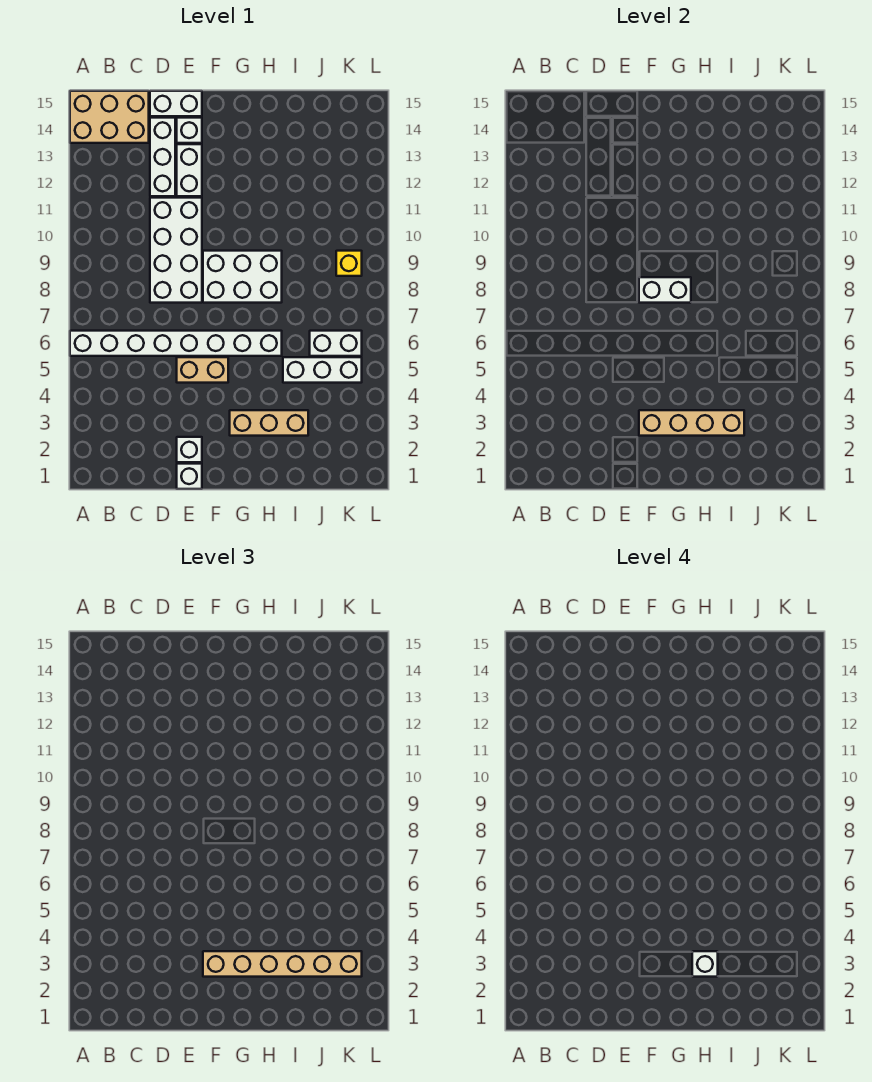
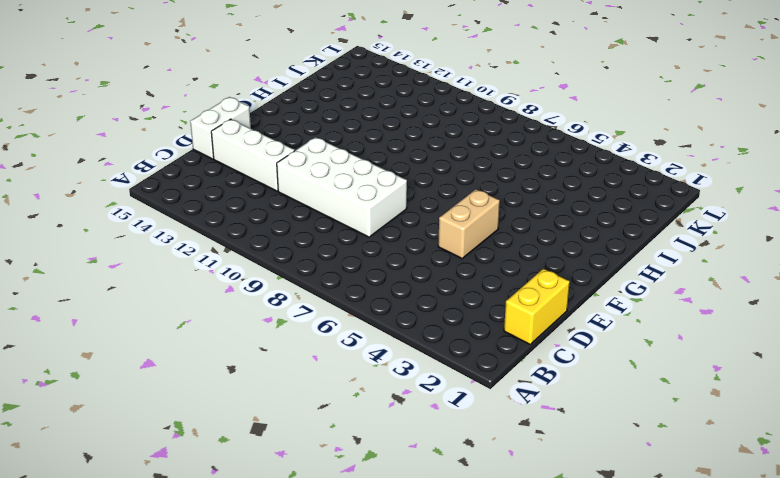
yellow brick C1:D1 level 1 -> none
none -> white brick A6:H6 level 1
none -> tan brick A14:C15 level 1
none -> white brick E1 level 1

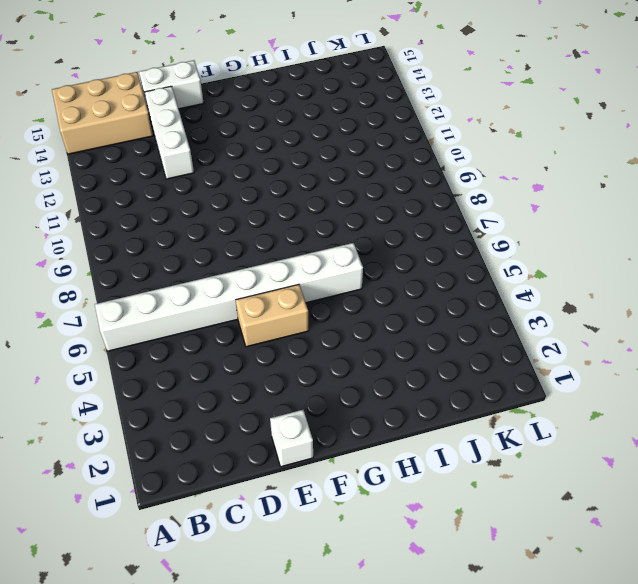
none -> white brick D8:E11 level 1
none -> white brick E2 level 1
none -> white brick E12:E13 level 1

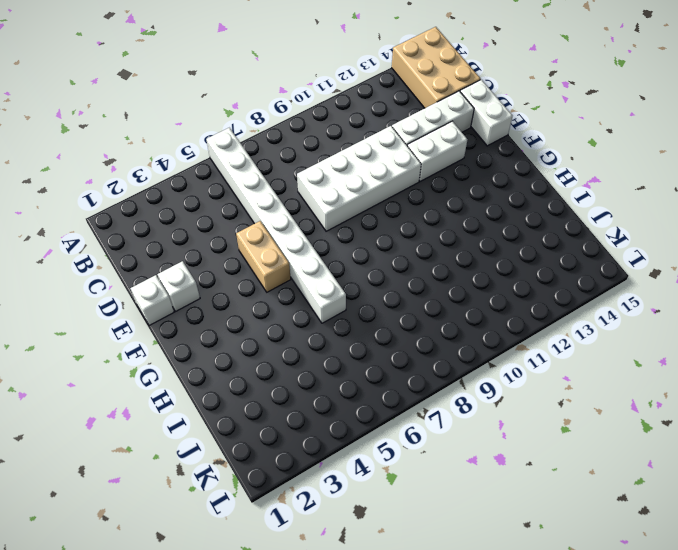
none -> white brick E14 level 1
none -> white brick F8:H9 level 1
none -> tan brick G3:I3 level 1

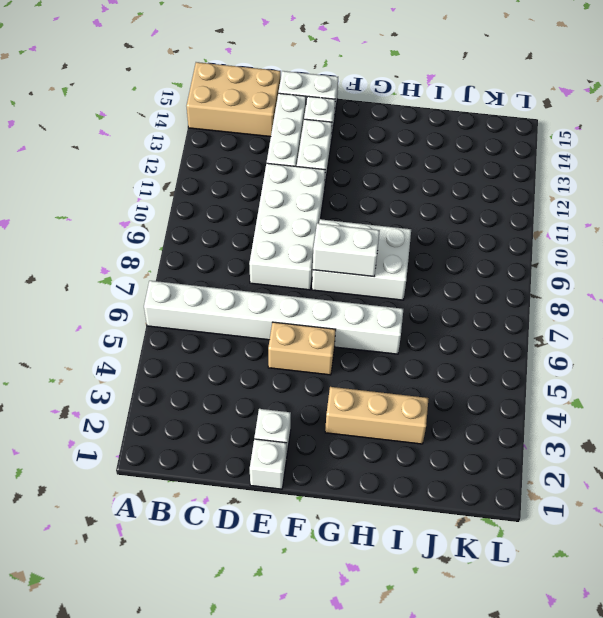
none -> white brick I5:K5 level 1
none -> white brick J6:K6 level 1
none -> yellow brick K9 level 1

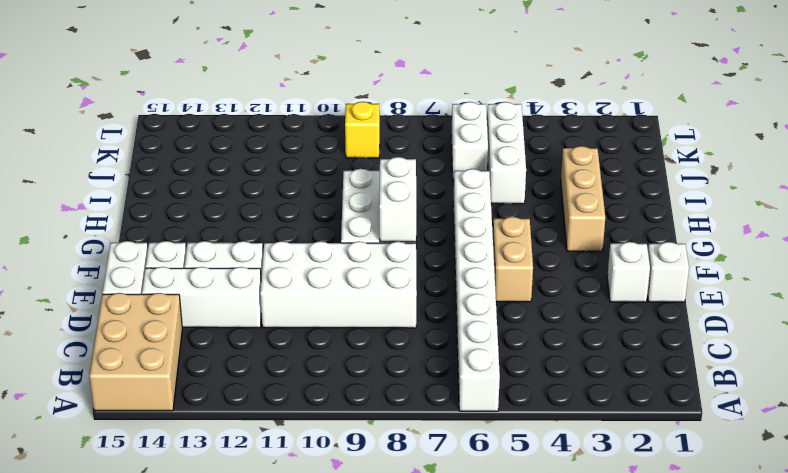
none -> tan brick F3:I3 level 2
none -> tan brick F3:K3 level 3
none -> white brick H3 level 4

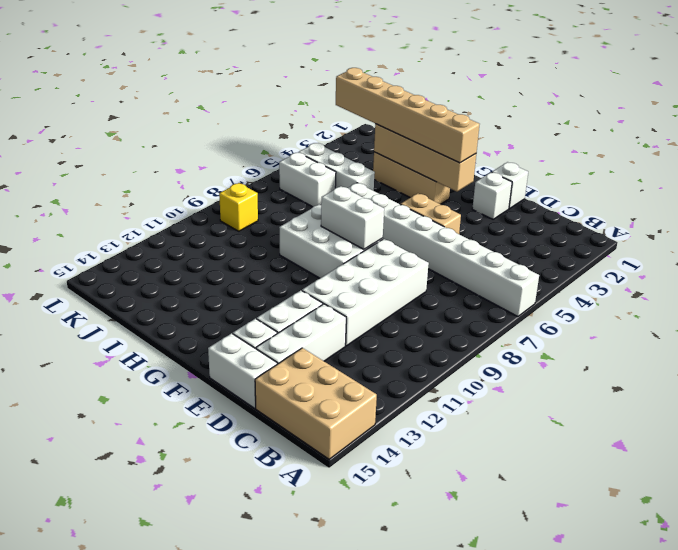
none -> white brick H3 level 4

